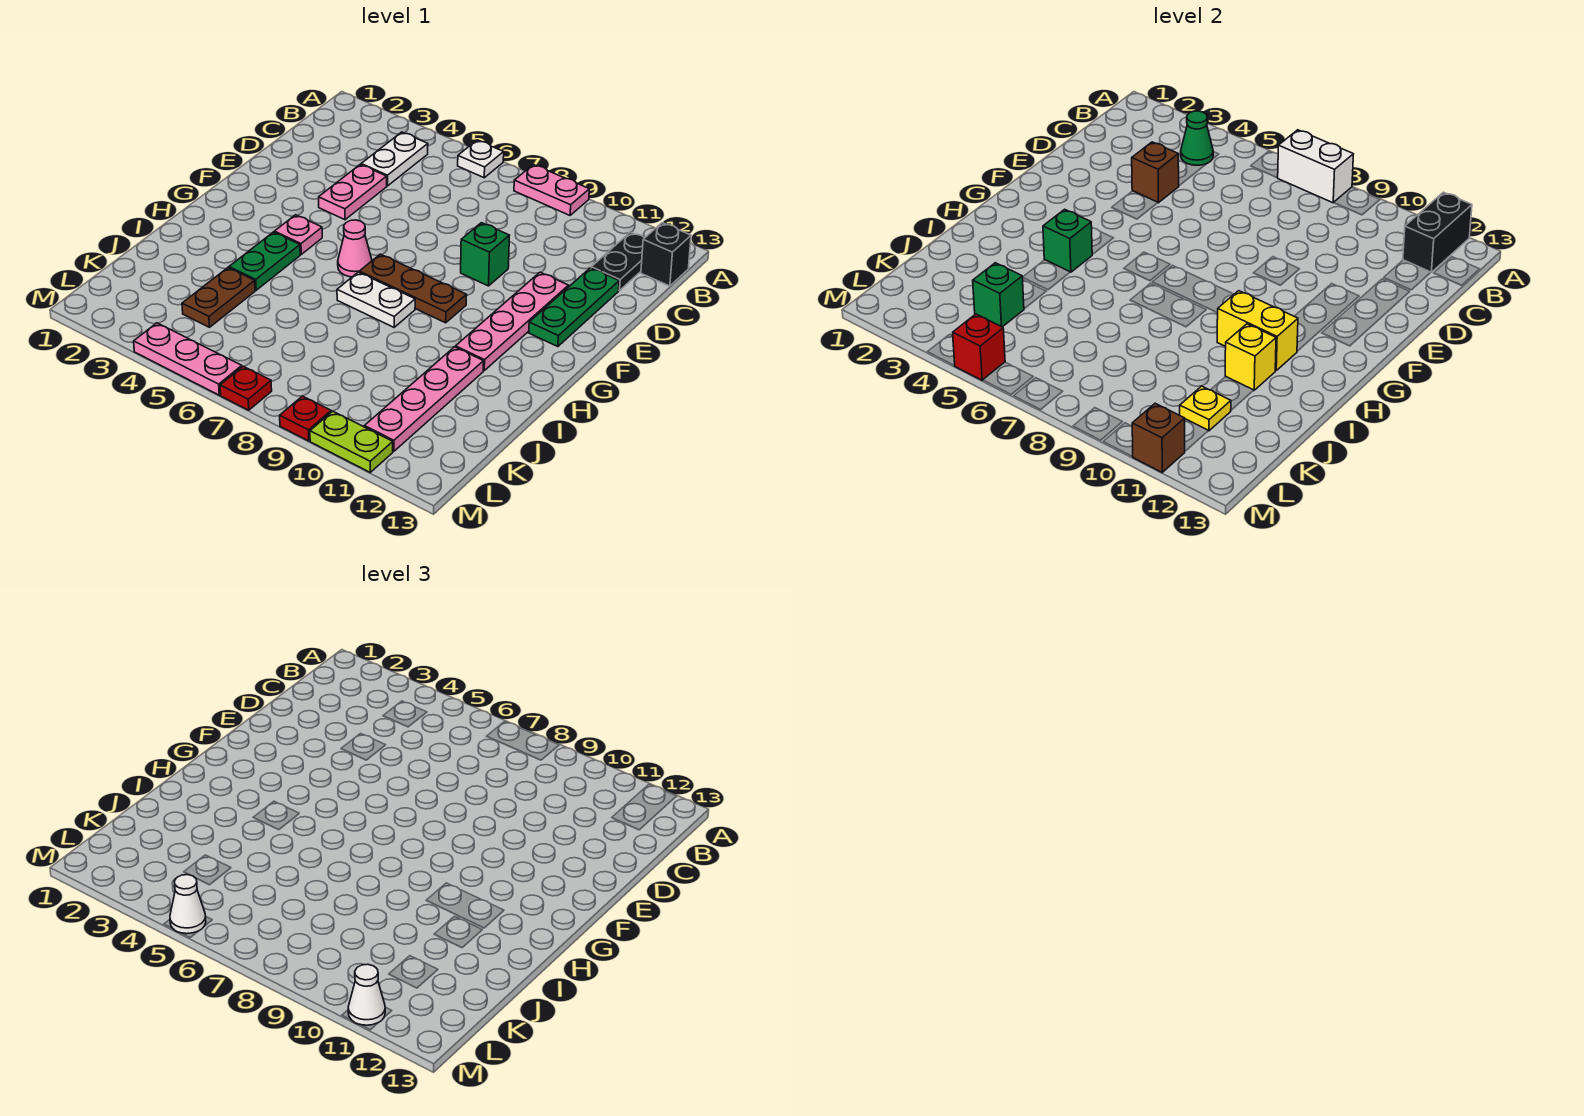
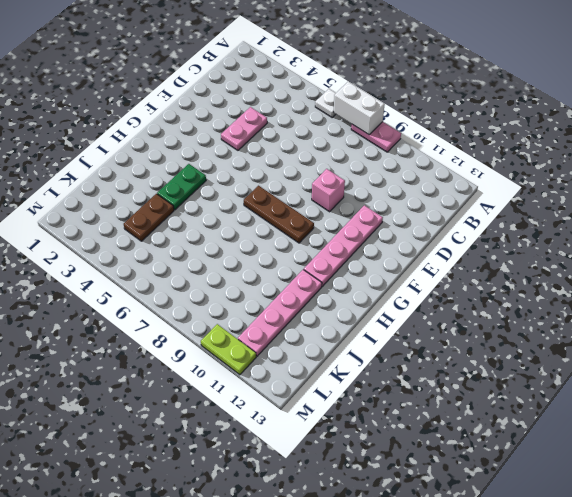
pink brick E9 level 1 -> green brick E9 level 1
none -> white plate B4:C4 level 1
none -> black plate B12:C12 level 1
none -> black brick B13 level 1
none -> green plate D12:F12 level 1

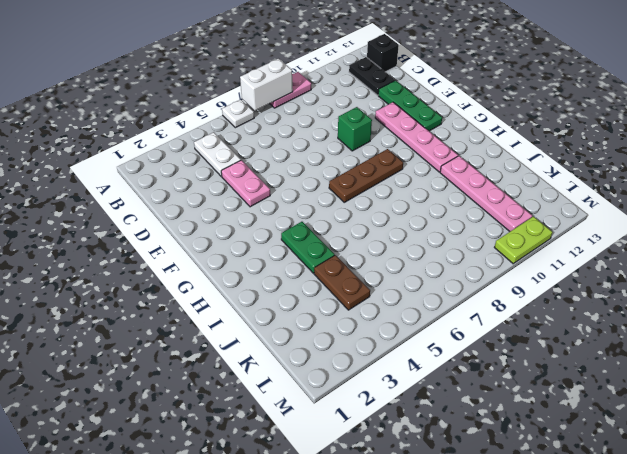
none -> pink plate G4 level 1
none -> pink cone G6 level 1
none -> white plate H7:H8 level 1
none -> pink plate M4:M6 level 1

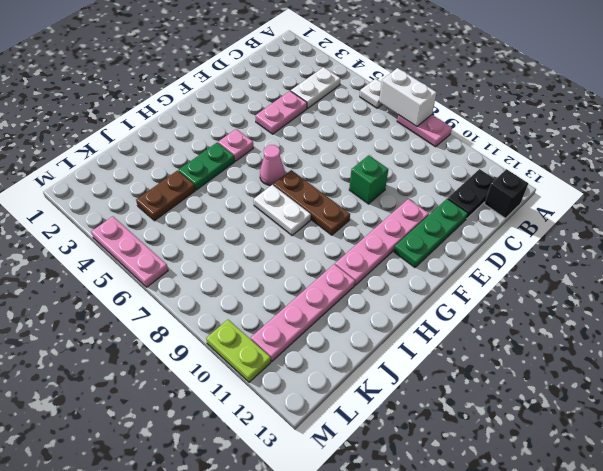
none -> red plate M7 level 1
none -> red plate M9 level 1
none -> black brick A12:B12 level 2
none -> green cone B4 level 2

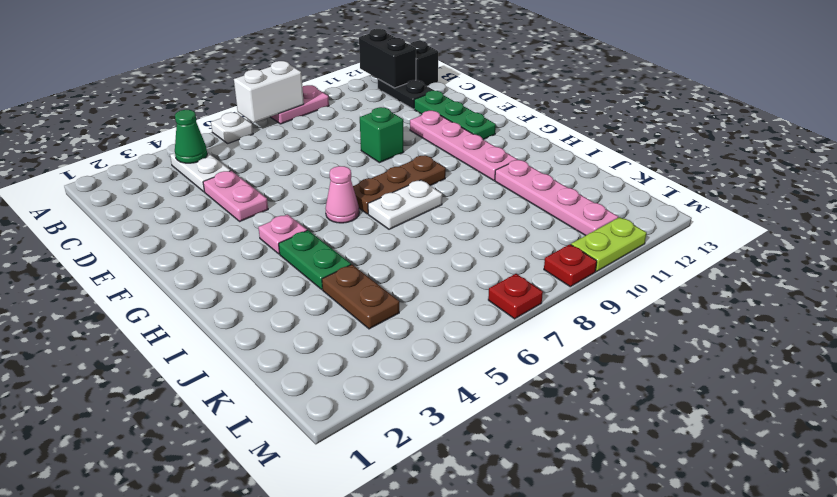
none -> pink plate M4:M6 level 1
none -> brown brick D4 level 2
none -> green brick H4 level 2
none -> yellow brick H10:H11 level 2

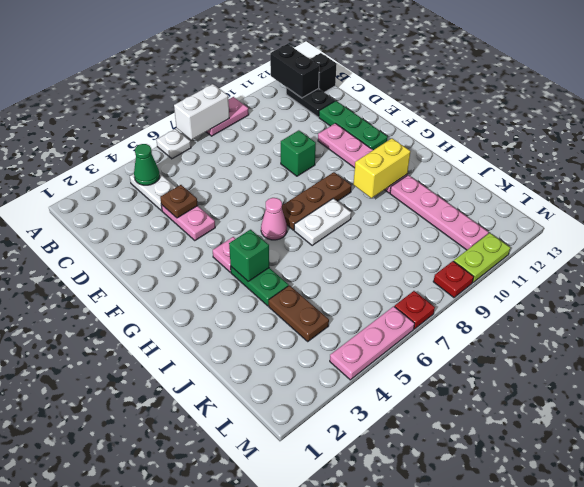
brown plate D4 level 2 -> brown brick D4 level 2
none -> yellow brick I11 level 2
none -> green brick K4 level 2
none -> yellow plate K11 level 2
none -> red brick M5 level 2

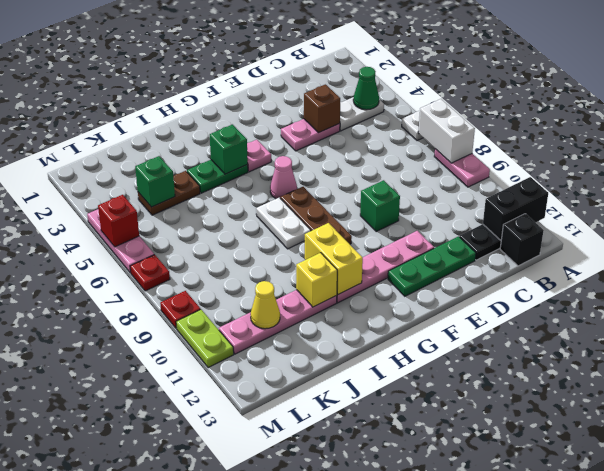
yellow cone K11 level 2 -> yellow plate K11 level 2
none -> brown brick M11 level 2
none -> white cone M5 level 3
none -> white cone M11 level 3

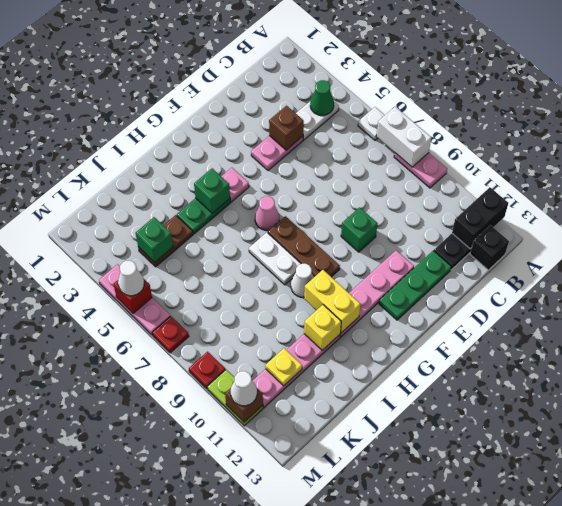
white cone H9 level 1 -> none

